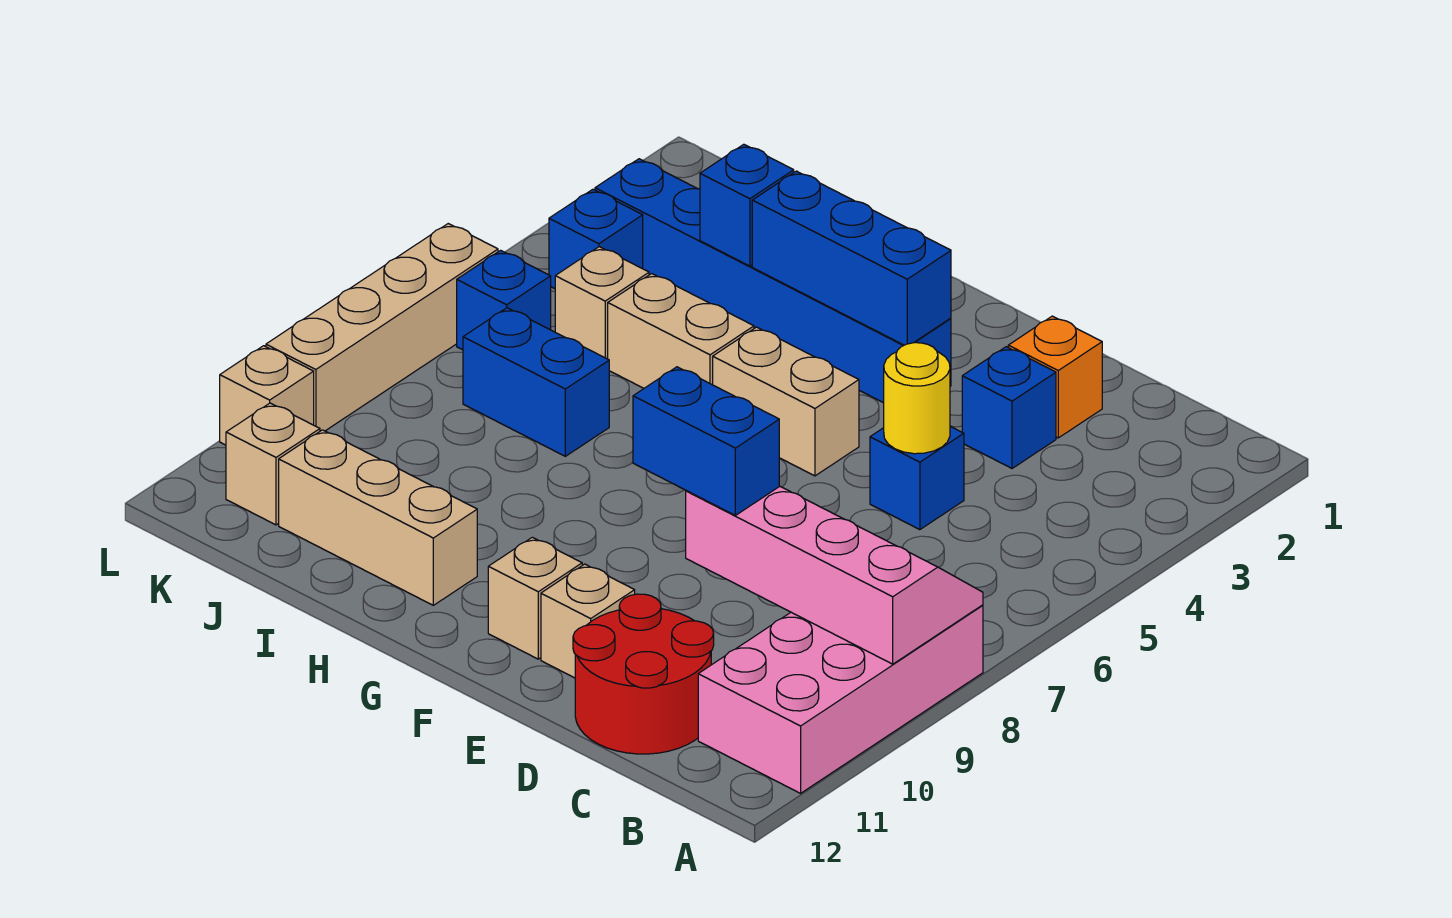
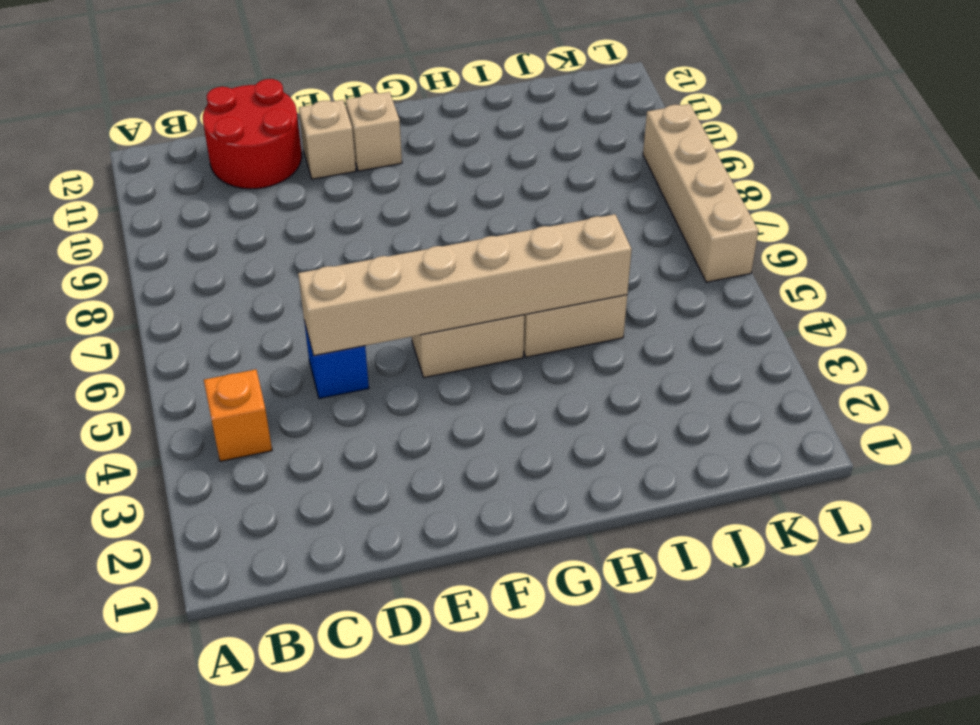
orange brick B4 level 1 -> orange brick D2 level 1
tan brick D5:I5 level 2 -> yellow round brick D5 level 2
none -> pink brick A8:B11 level 1
none -> blue brick D3 level 1
none -> blue brick F3:K3 level 1

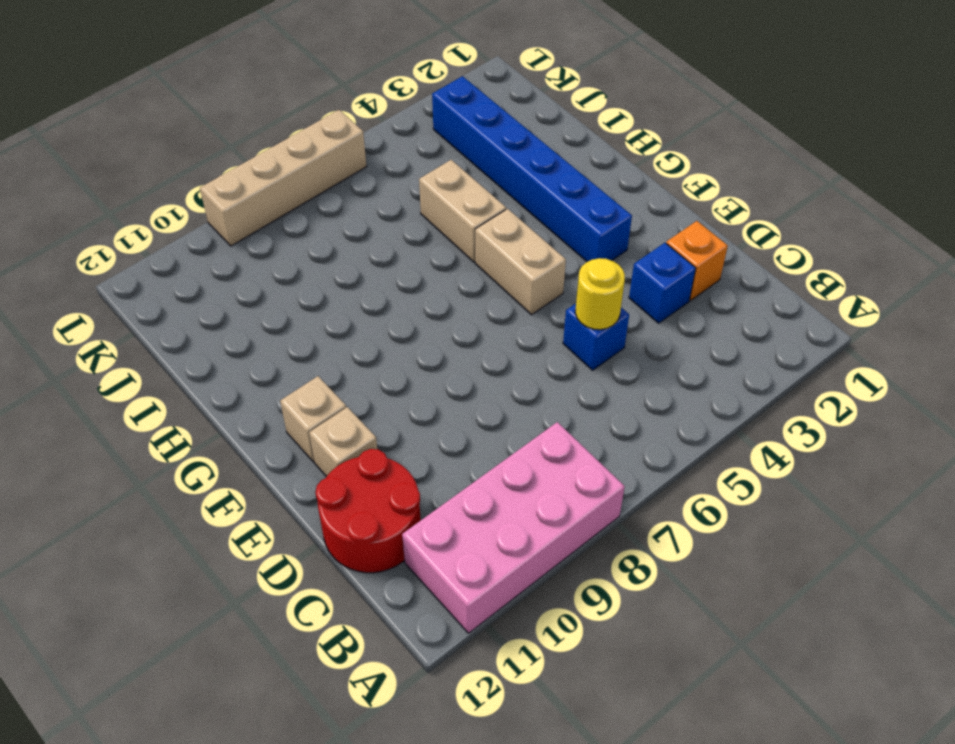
none -> tan brick H11:J11 level 1
none -> blue brick I7:J7 level 1
none -> tan brick J5 level 1

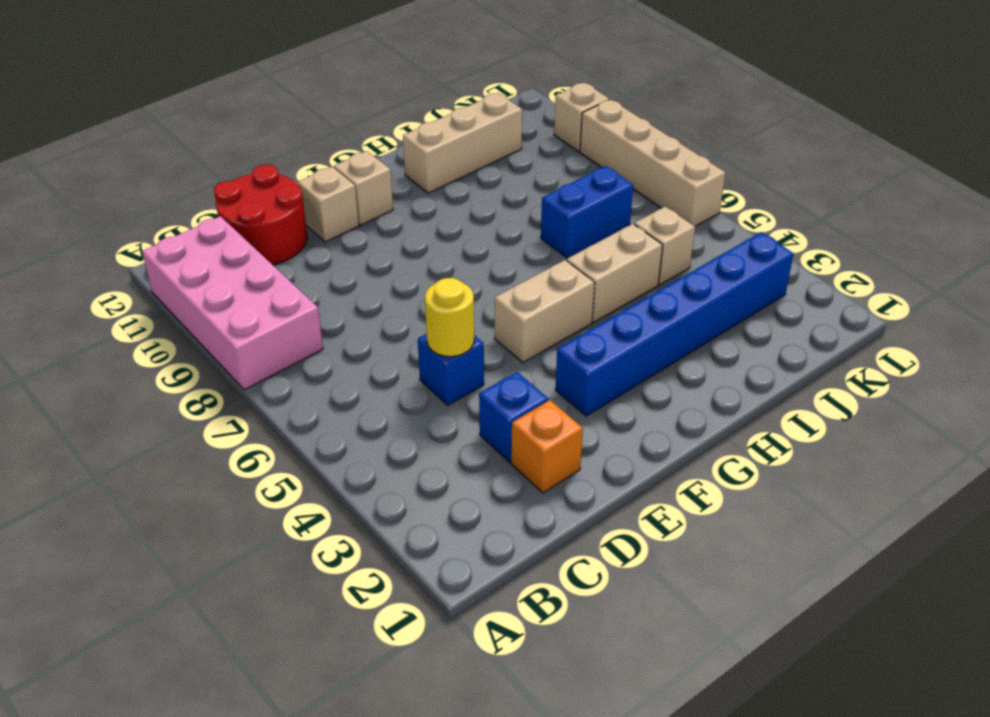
none -> blue brick K4 level 1
none -> blue brick K6 level 1
none -> tan brick K11 level 1

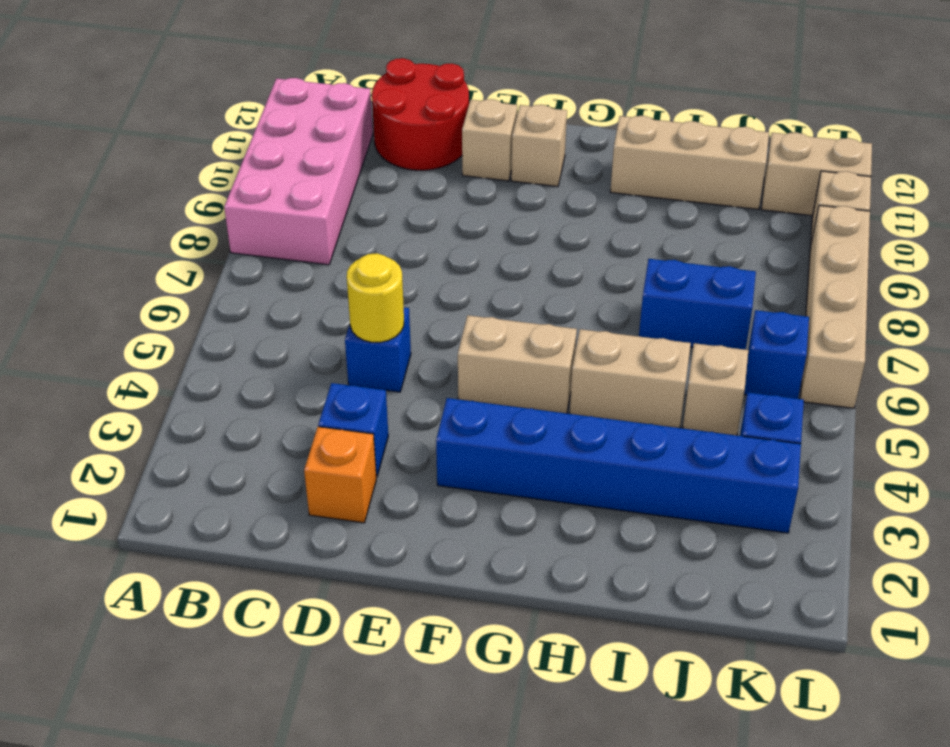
tan brick K11:L11 level 1 -> tan brick K11 level 1
none -> pink slope A8:D9 level 2 top 9
none -> blue brick F3:H3 level 2
none -> blue brick I3 level 2

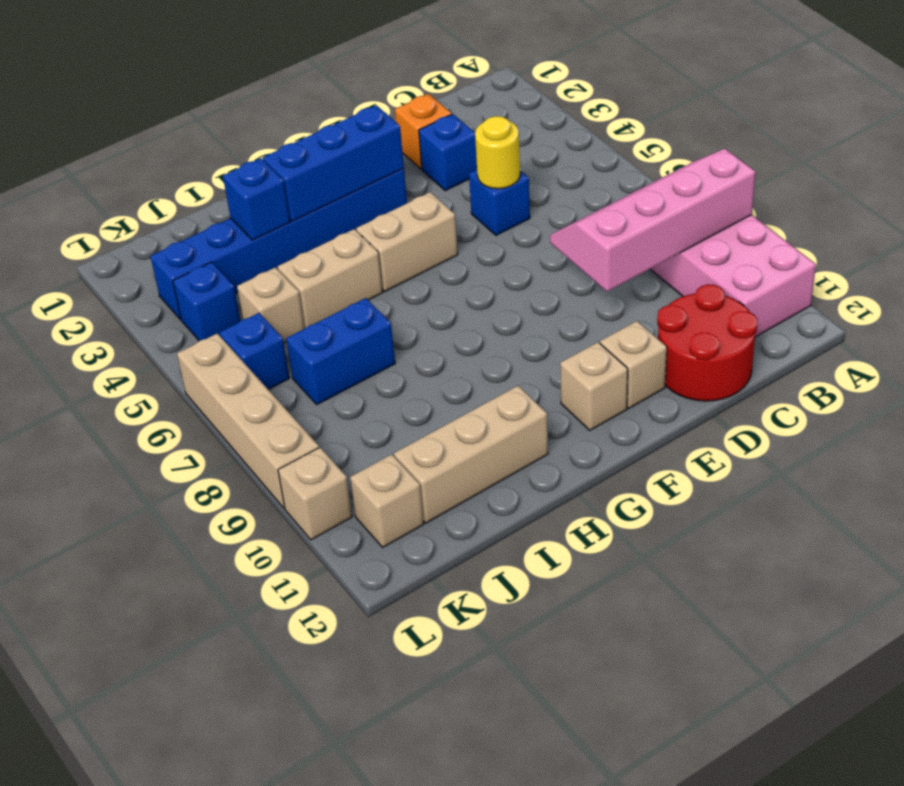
none -> blue brick D9:E9 level 3

